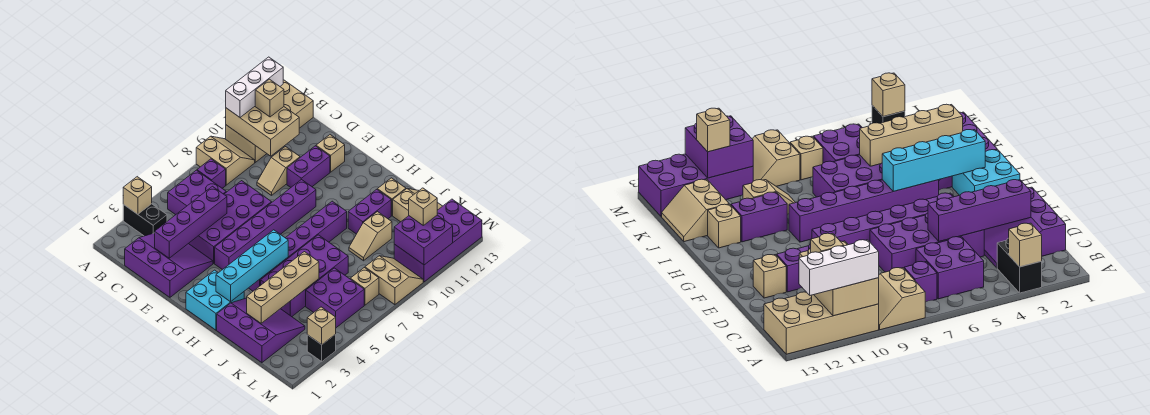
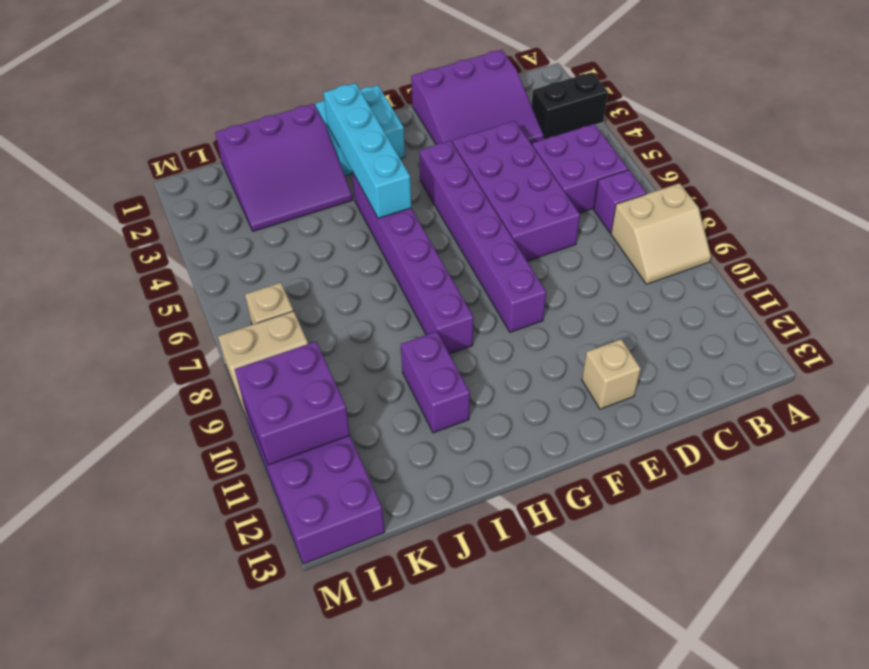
none -> tan brick A10:B13 level 1
none -> tan slope D9:D10 level 1 top 10
none -> purple brick E10:E11 level 1
none -> purple brick I4:J7 level 1

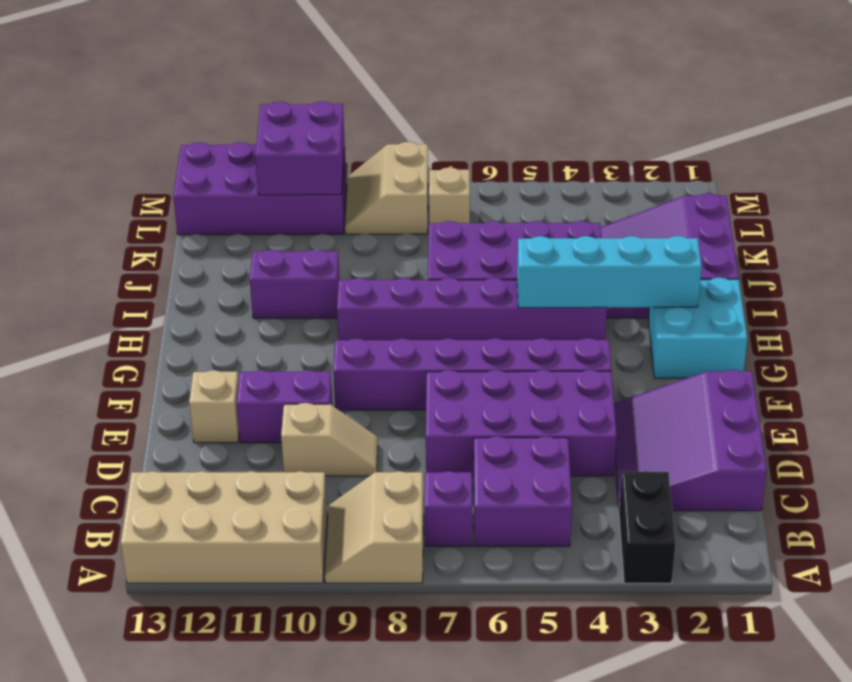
none -> tan brick I12 level 1
none -> tan slope J9:J10 level 1 top 10
none -> tan slope J12:K13 level 1 top 12
none -> purple brick K5:L6 level 1

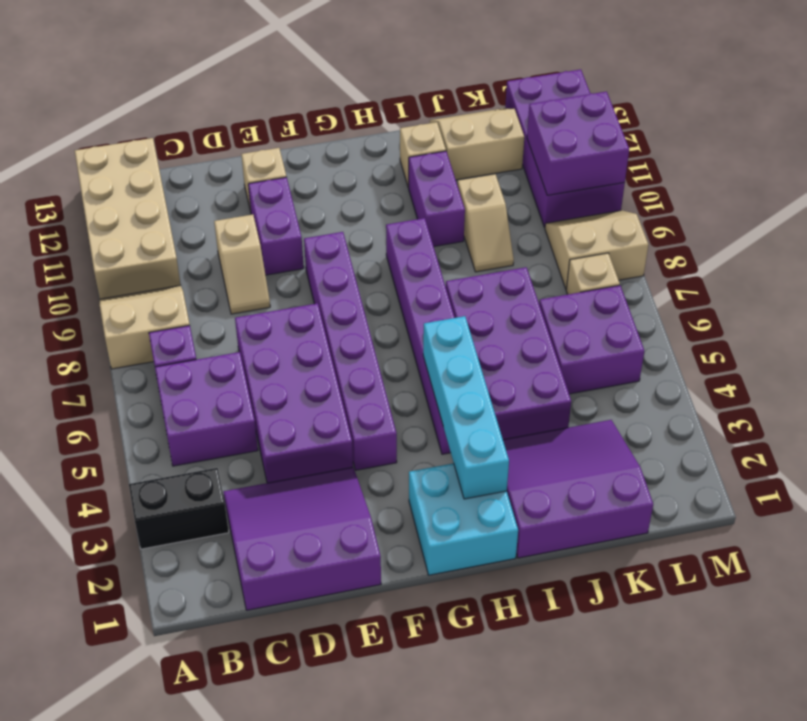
none -> black brick M3 level 1
none -> tan brick A3 level 2
none -> tan brick A10:C11 level 2
none -> purple brick D2:D5 level 2

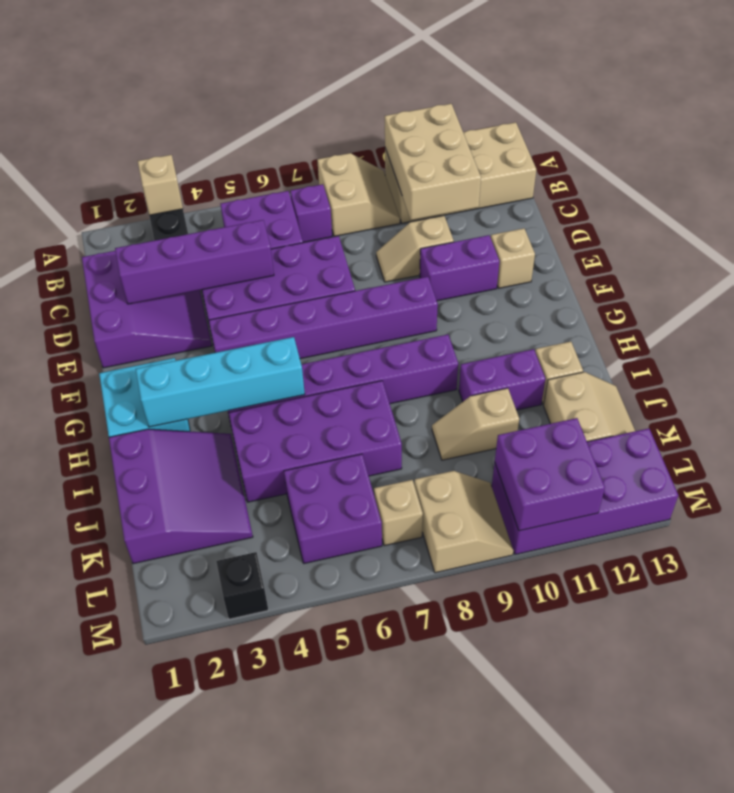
none -> tan brick J2:J5 level 2
none -> tan brick M3 level 2
none -> white brick A10:A12 level 3
none -> tan brick B11 level 3

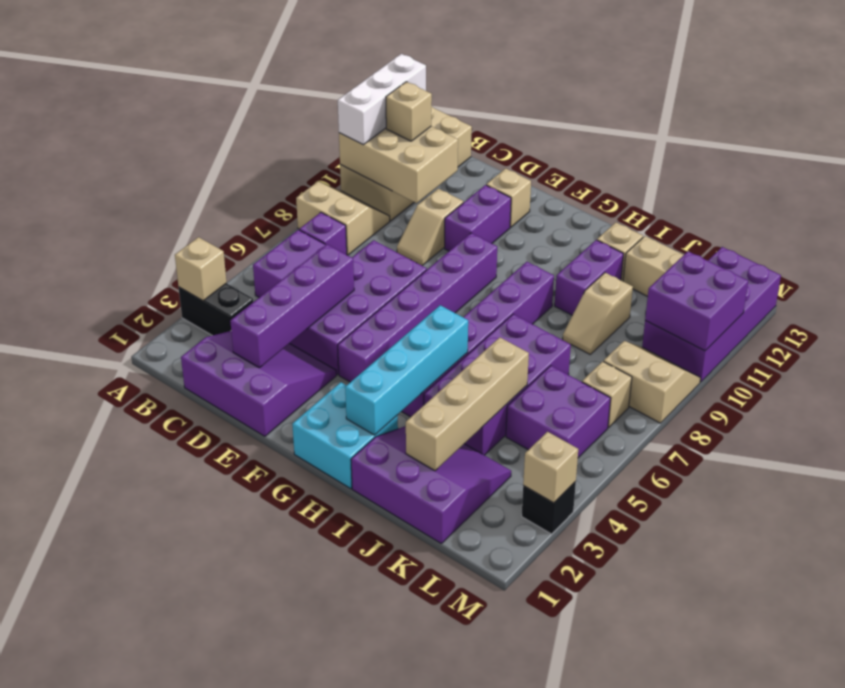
none -> tan brick L11 level 3

